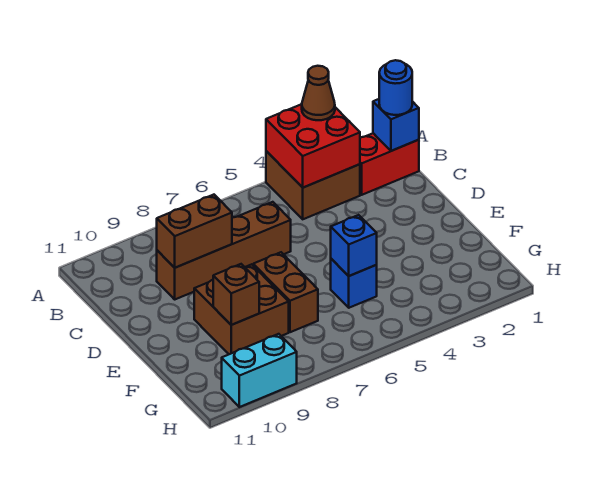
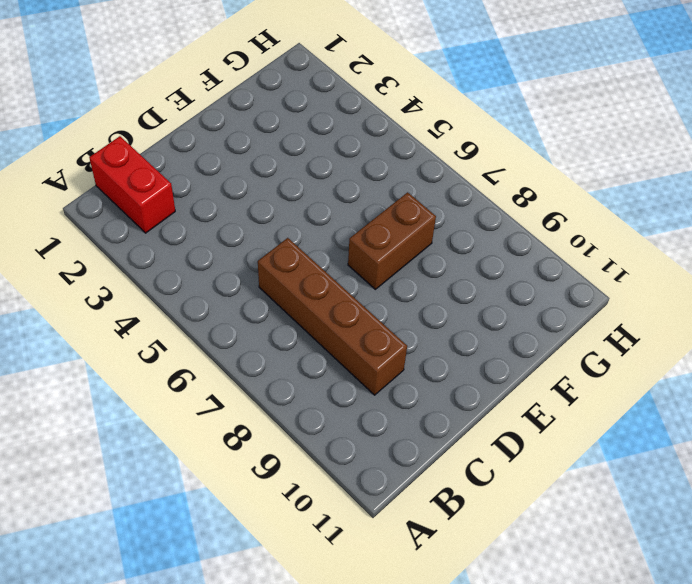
none -> brown brick A3:B4 level 1
none -> brown brick E8:F9 level 1
none -> blue brick F5 level 1

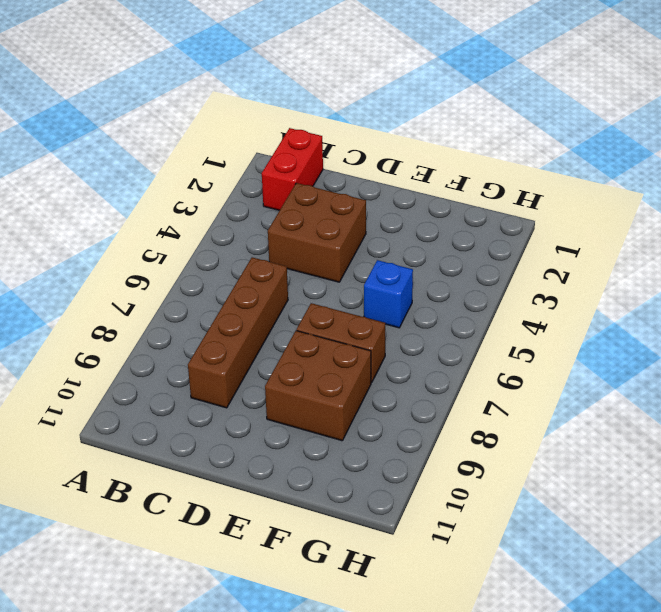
brown brick C3:D4 level 1 -> brown brick A3:B4 level 1
none -> cyan brick H9:H10 level 1
none -> red brick A3:B4 level 2
none -> blue brick B1 level 2

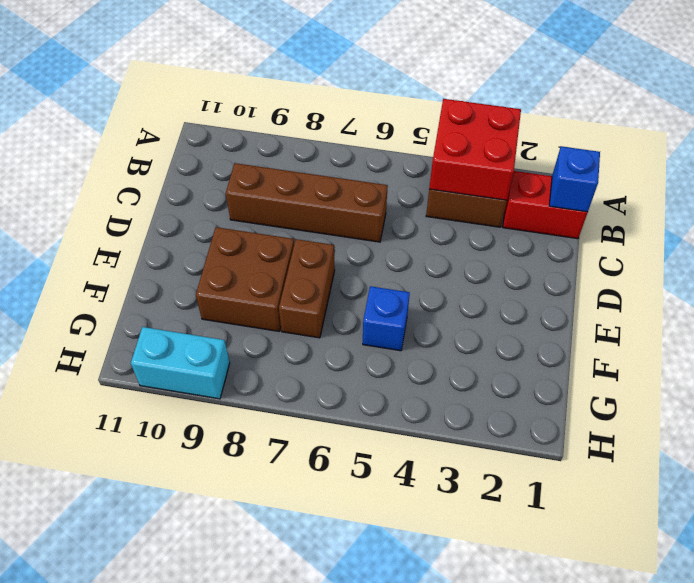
none -> brown brick C8:C9 level 2
none -> blue brick F5 level 2
none -> brown brick F9 level 2

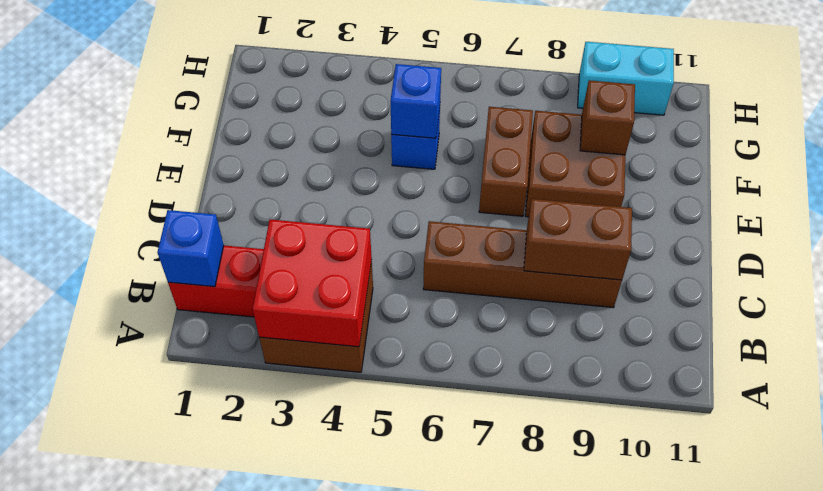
none -> brown cone A3 level 3
none -> blue round brick B1 level 3

